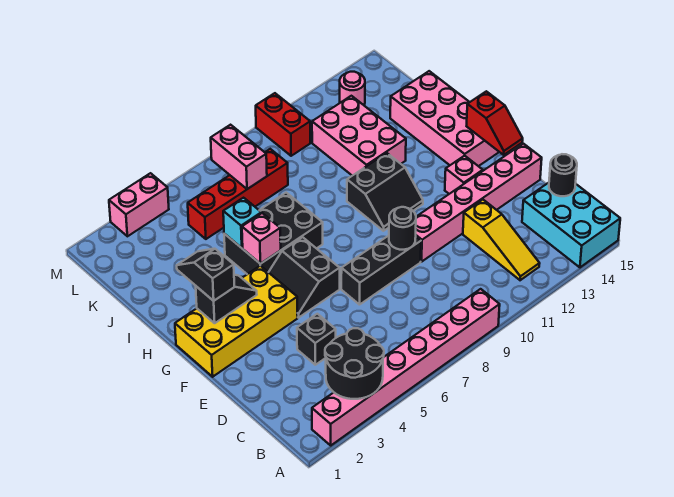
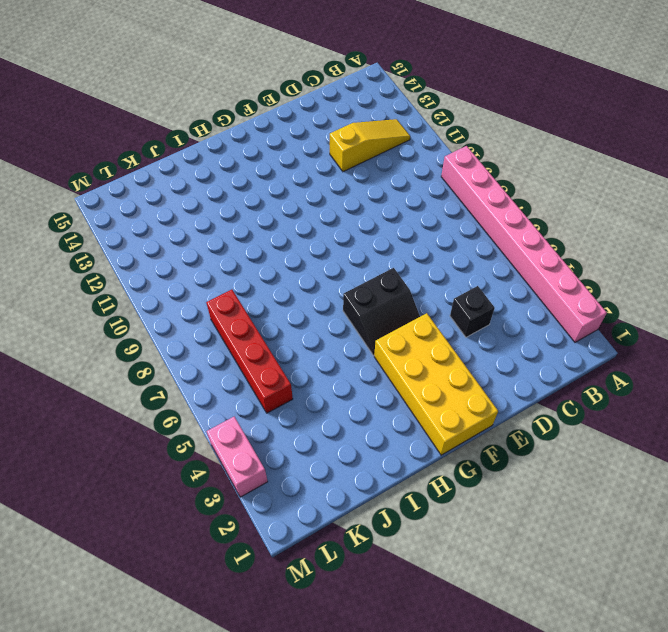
none -> cyan brick A14:C15 level 1
none -> black brick E7:E9 level 1
none -> pink brick E10:E15 level 1

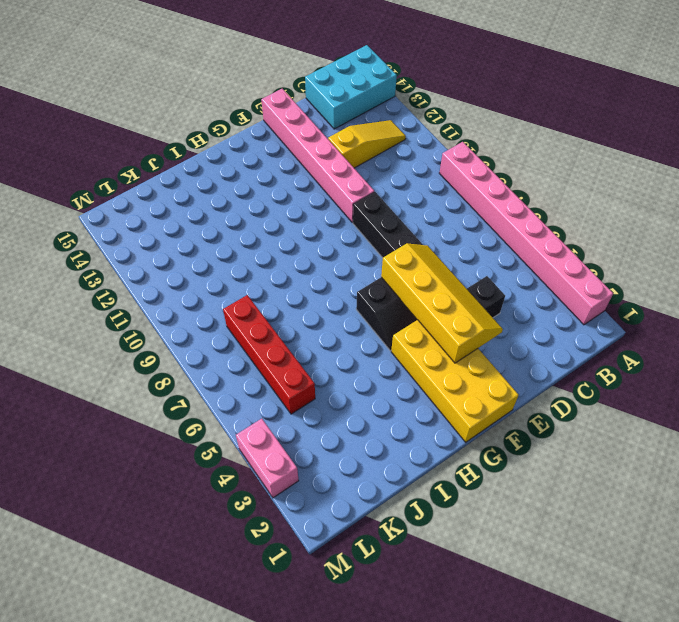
yellow slope E3:F6 level 2 top F -> none
none -> pink brick F13 level 1
none -> black slope G10:H11 level 1 top H
none -> pink brick G14:J15 level 1

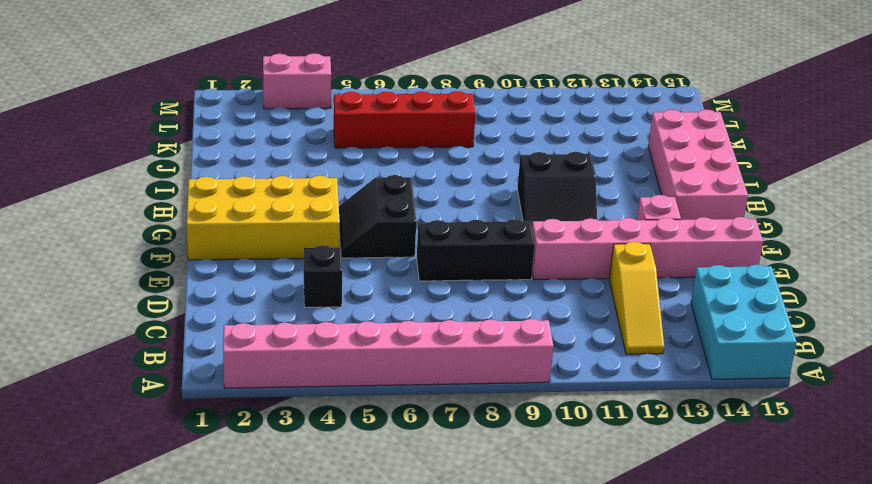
none -> black brick H5:I7 level 1
none -> pink brick I11:K12 level 1
none -> red brick L10:M10 level 1

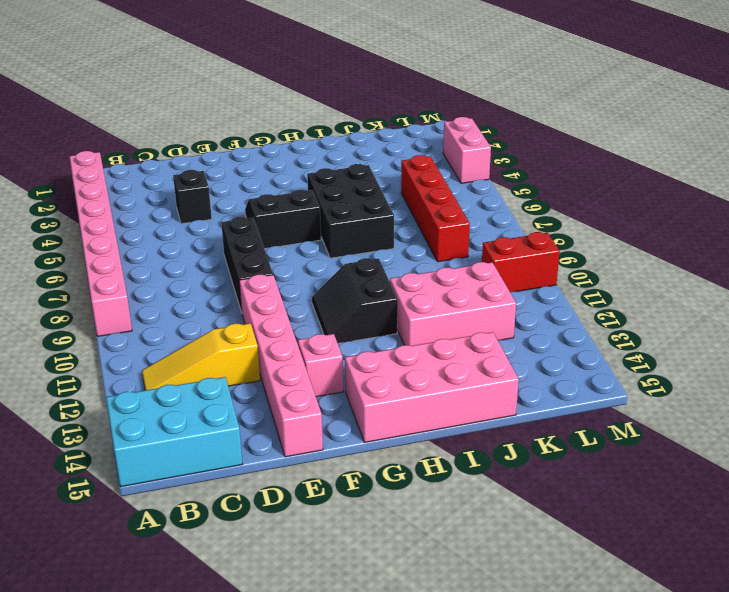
none -> yellow brick F1:G4 level 1
none -> pink round brick L13 level 1
none -> black round brick A3:B4 level 2

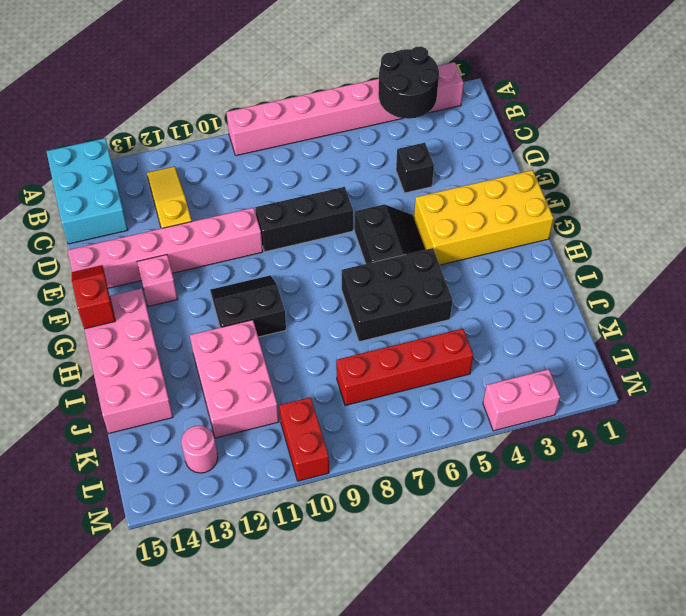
none -> black round brick C15 level 2
none -> black round brick E9 level 2
none -> black slope G2:G3 level 2 top 2

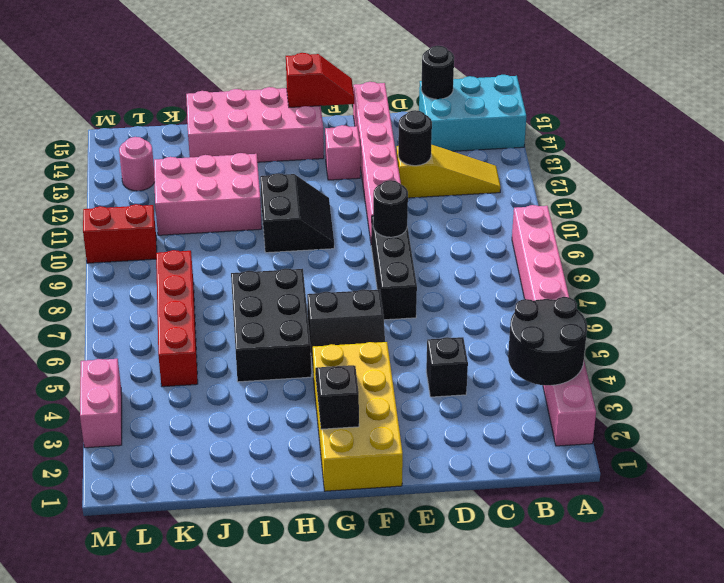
black round brick D12 level 2 -> none
none -> pink brick H5 level 2
none -> cyan brick I5 level 2
none -> pink brick K7:L7 level 2

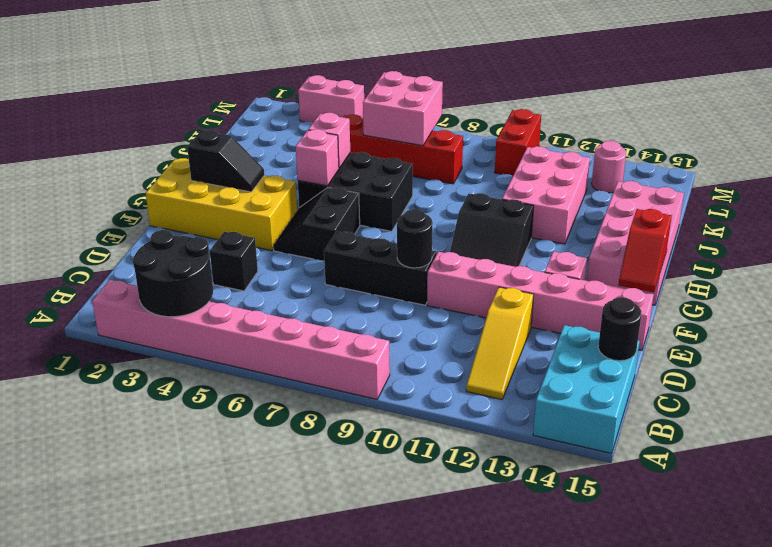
pink brick I5 level 2 -> cyan brick I5 level 2
pink brick K6:L7 level 2 -> pink brick K7:L7 level 2
none -> black slope G2:H2 level 3 top G

